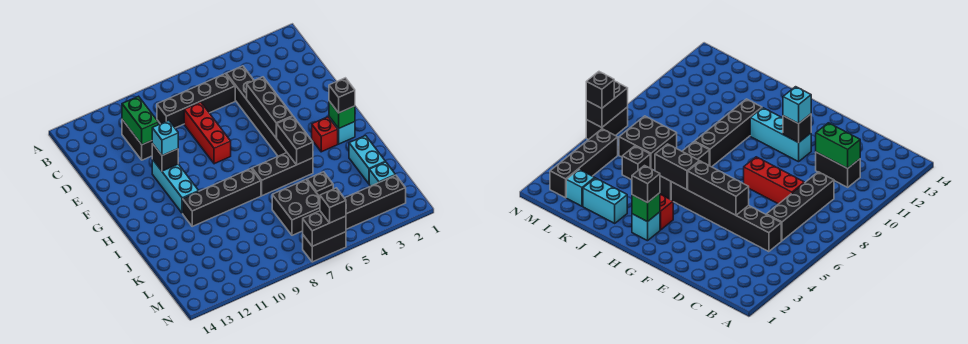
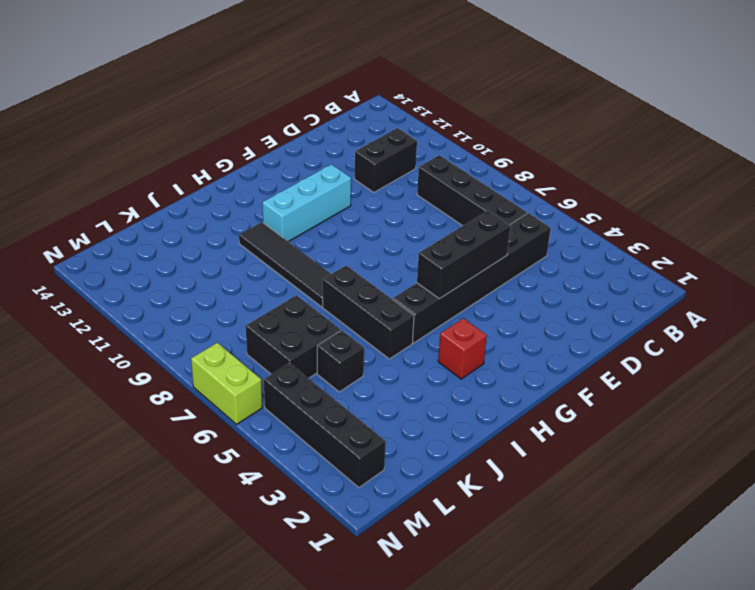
black tile I8:I11 level 1 -> black brick I8:I11 level 1
lime brick N6:N7 level 1 -> black brick N6:N7 level 1
none -> red brick D8:F8 level 1
none -> cyan brick H2 level 1
none -> cyan brick J2:K2 level 1

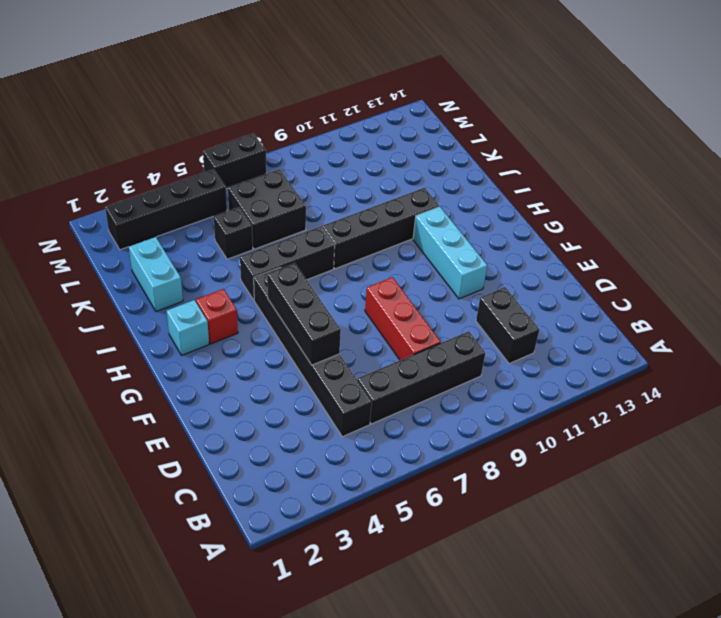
none -> cyan brick L2 level 1
none -> green brick C11:D11 level 2
none -> black brick F11 level 2

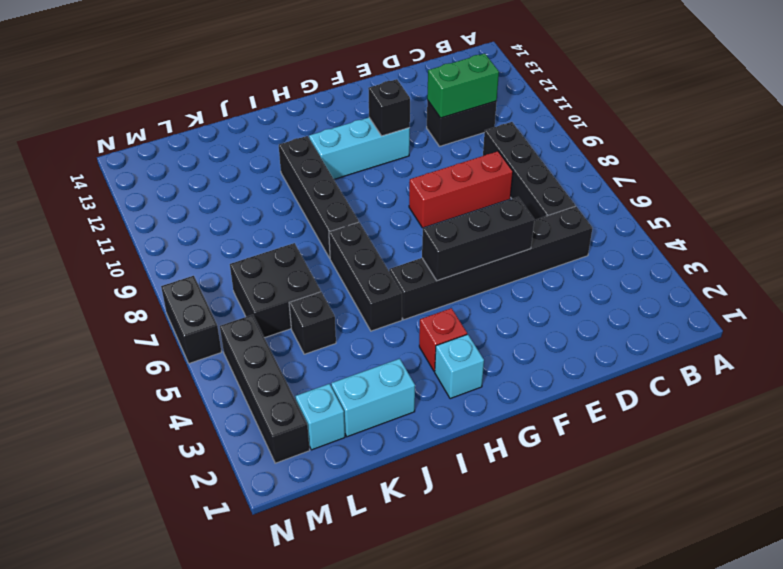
none -> green brick H2 level 2
none -> black brick H5:I5 level 2
none -> black brick N6:N7 level 2

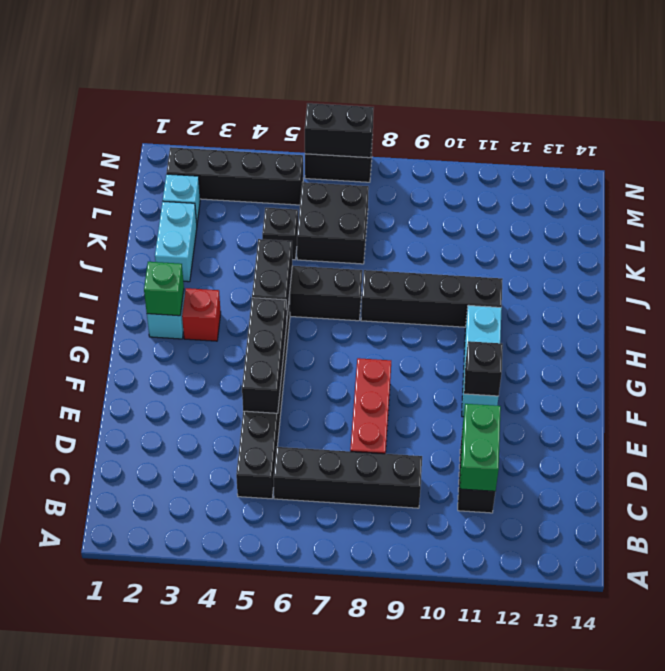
none -> cyan brick F11 level 3
none -> black brick H2 level 3
none -> black brick N6 level 3

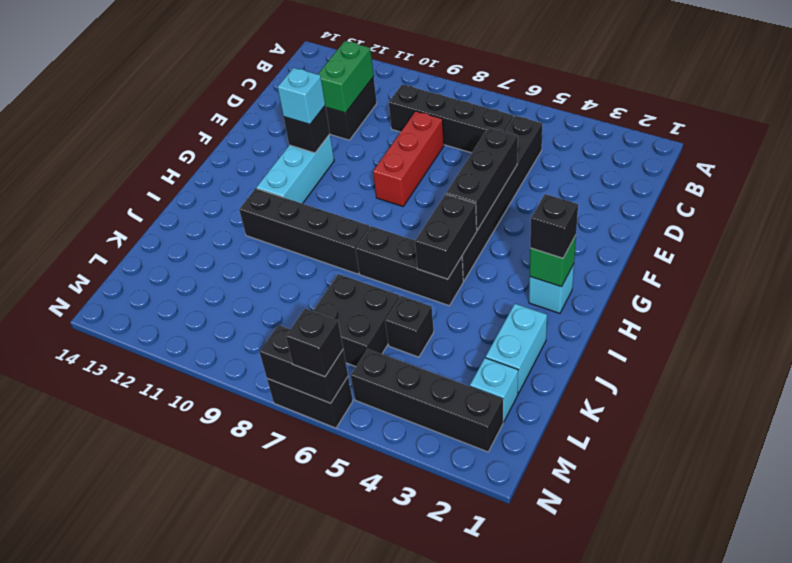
none -> red brick H3 level 1

